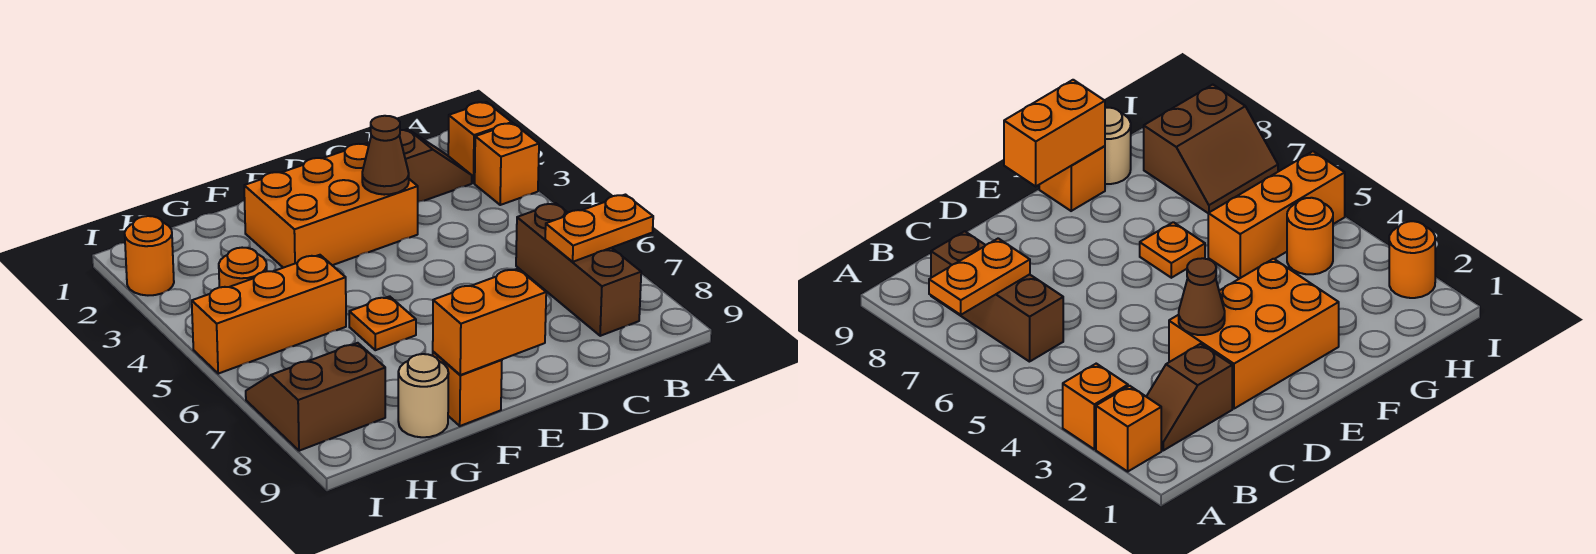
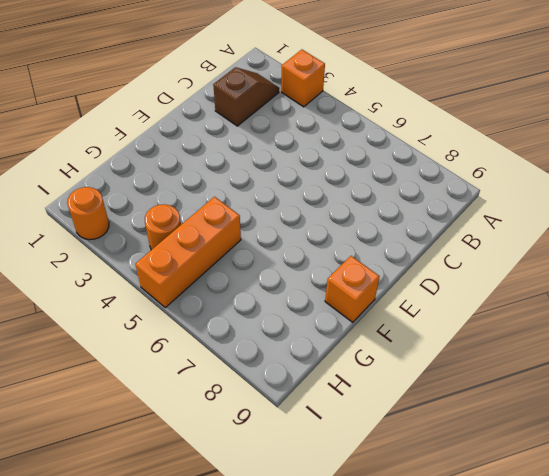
none -> orange brick A2 level 1
none -> brown brick B6:B8 level 1
none -> orange brick D2:F3 level 1

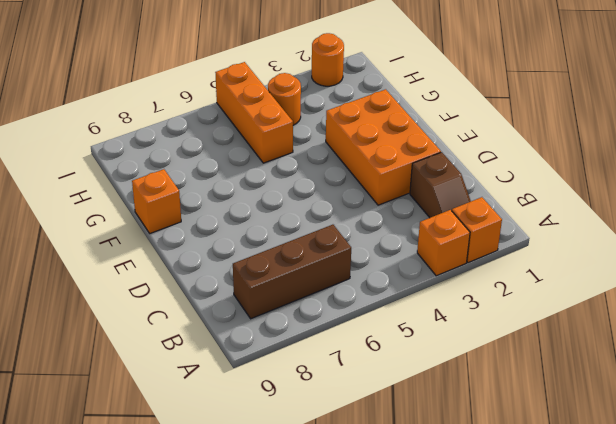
none -> orange plate F6 level 1
none -> tan round brick G9 level 1
none -> brown slope H7:I8 level 1 top 8

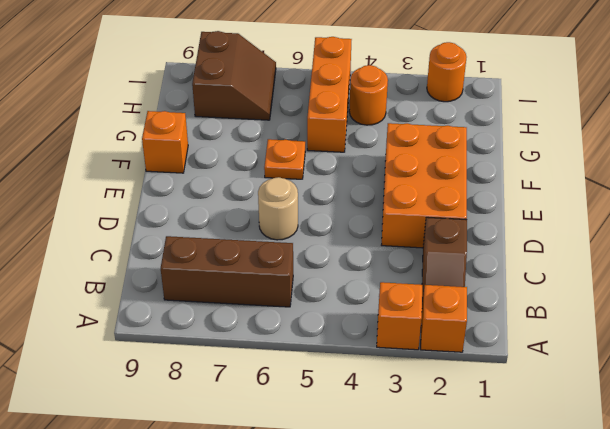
tan round brick D6 level 1 -> tan round brick G9 level 1
none -> orange plate A7:B7 level 2
none -> brown cone D3 level 2
none -> orange brick E9:F9 level 2

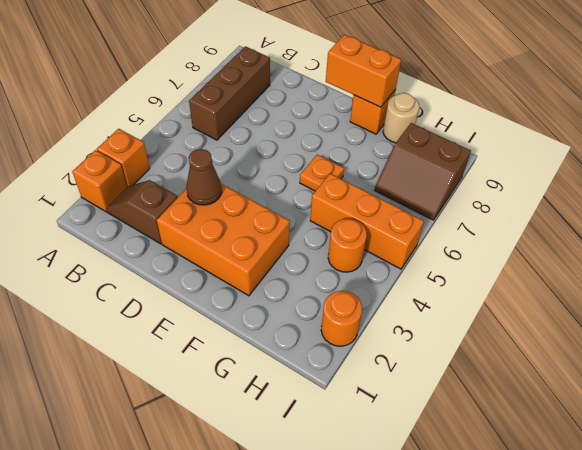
none -> orange plate A7:B7 level 2

